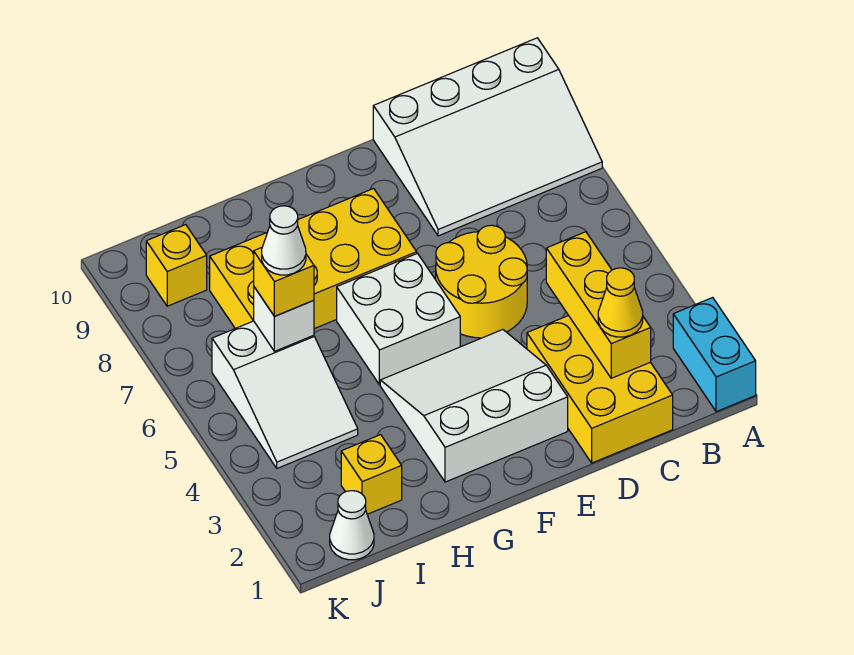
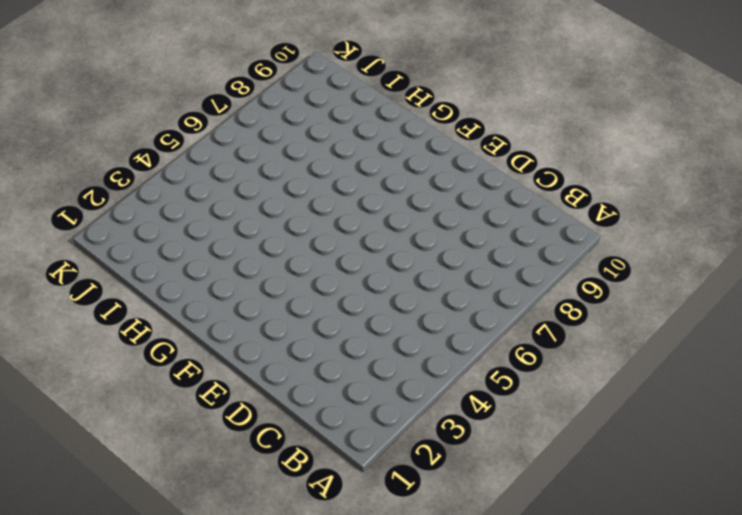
none -> cyan brick A1:A2 level 1
none -> white slope A8:D10 level 1 top 10
none -> yellow brick C1:D3 level 1

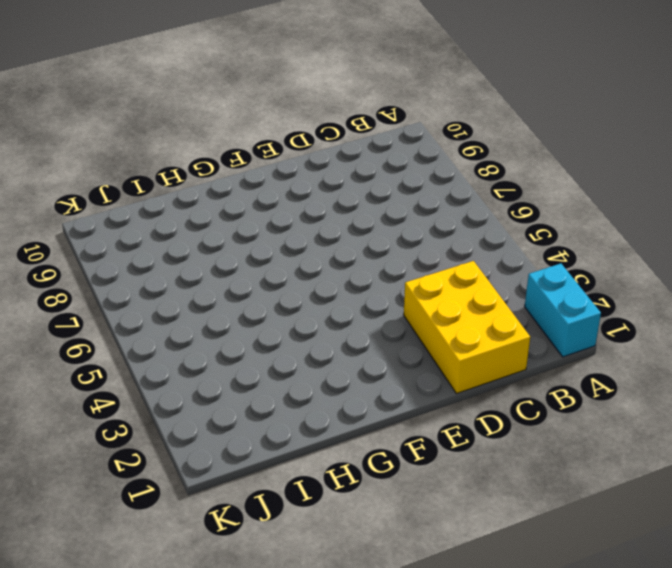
none -> white slope A8:D10 level 1 top 10
none -> yellow round brick D5:E6 level 1
none -> white slope E2:G4 level 1 top 2

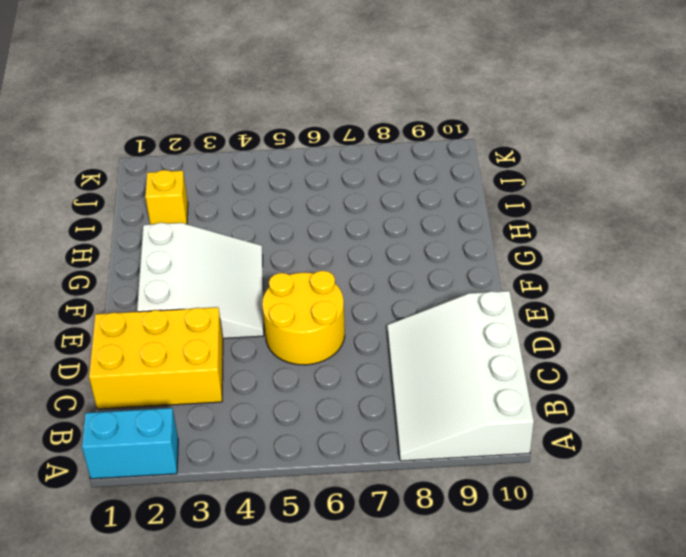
none -> white brick F5:G6 level 1
none -> yellow brick F7:I8 level 1
none -> white slope I4:J6 level 1 top 6

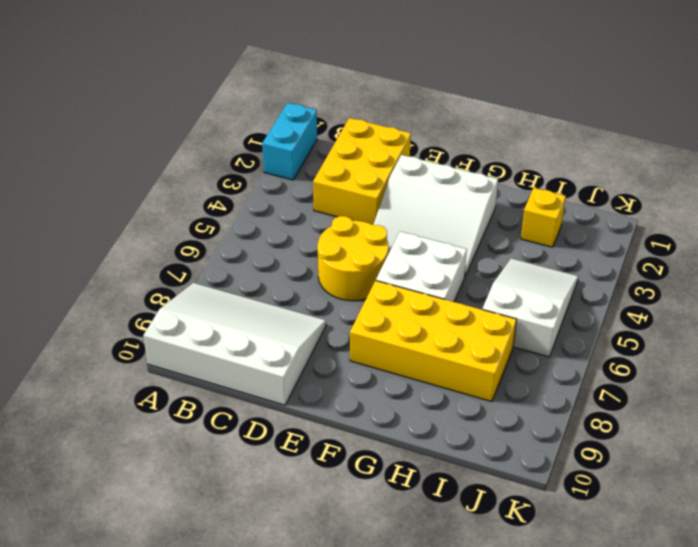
none -> white cone J1 level 1
none -> yellow brick J9 level 1
none -> yellow brick C2:C4 level 2

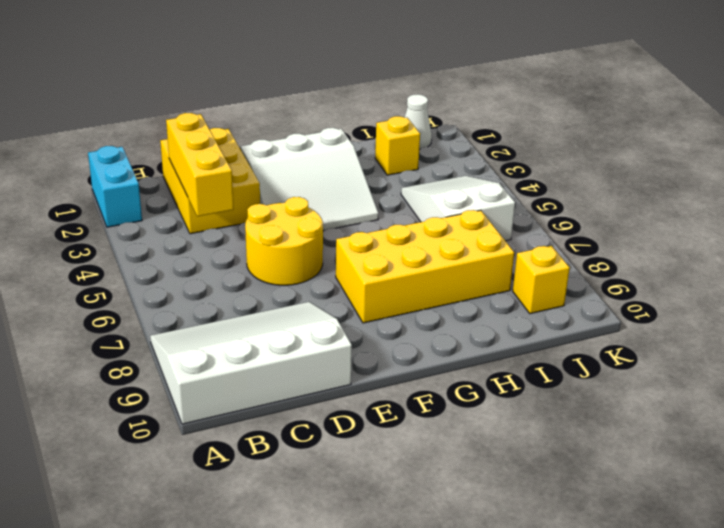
none -> white brick F5:G6 level 1
none -> white brick I6 level 2
none -> yellow cone C2 level 3

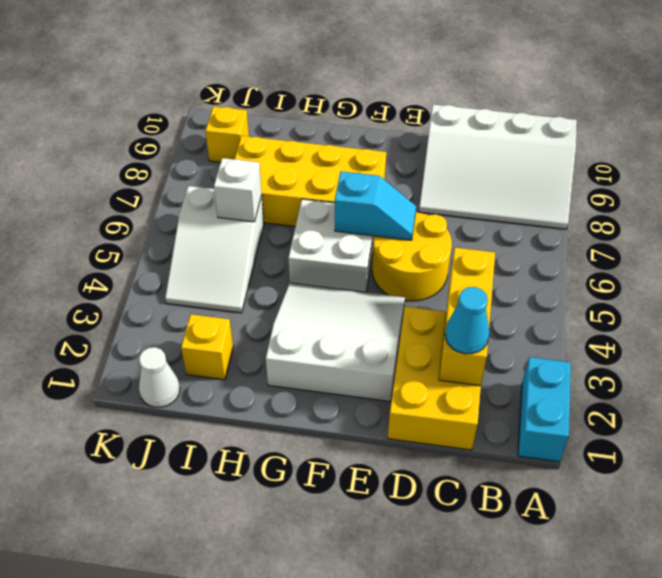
cyan cone C2 level 3 -> yellow cone C2 level 3
cyan slope E6:F6 level 2 top F -> none
none -> yellow brick I6 level 3
none -> white cone I6 level 4

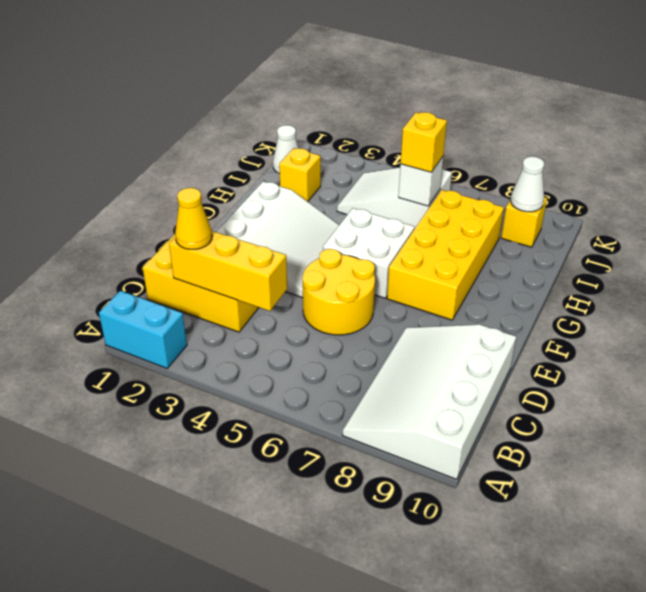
white cone J9 level 2 -> white cone I6 level 4

